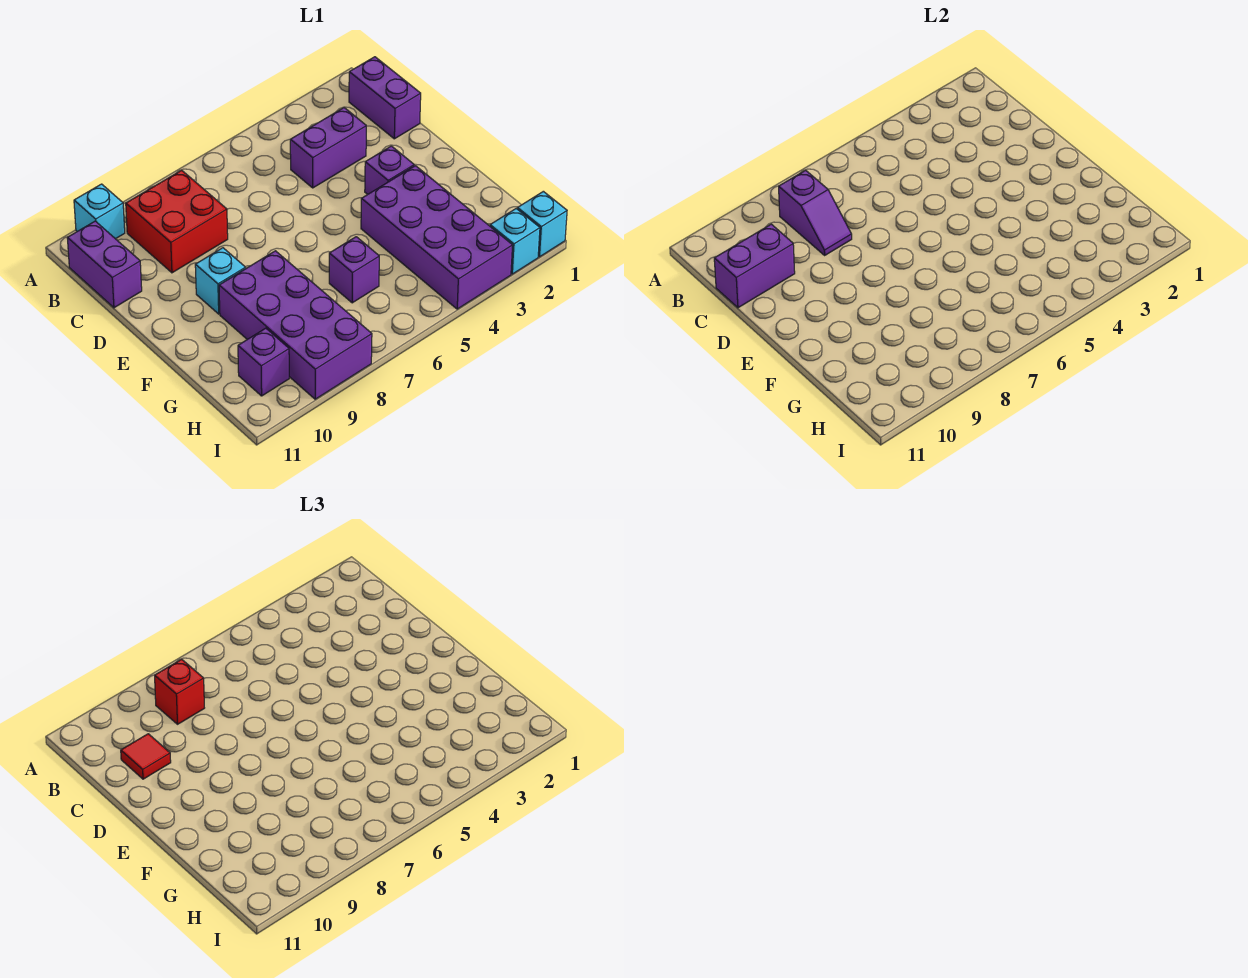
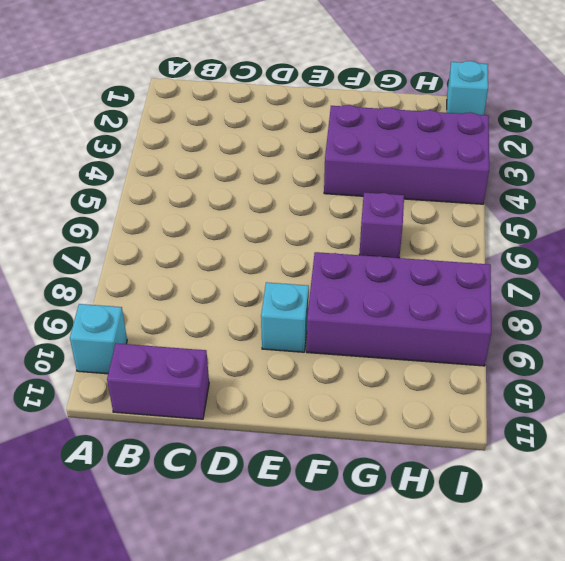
none -> purple brick B1:C1 level 1
none -> red brick B8:C9 level 1
none -> purple brick C3:C4 level 1

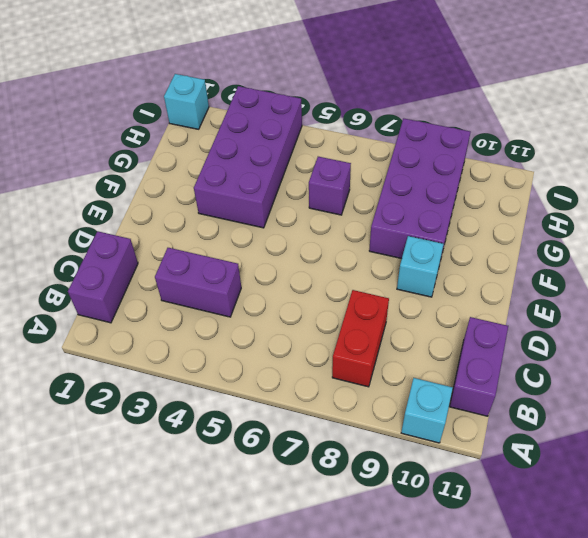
red brick B8:C8 level 1 -> red brick B8:C9 level 1
none -> purple brick E3 level 1
none -> purple brick H10 level 1
none -> cyan brick I2 level 1

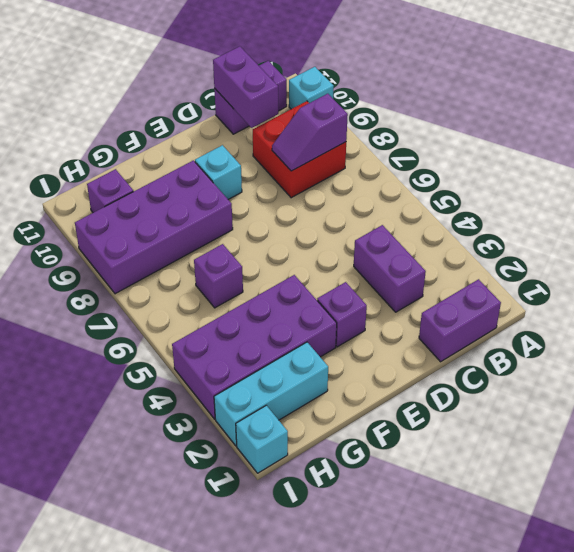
cyan brick G2:I2 level 1 -> cyan brick I2 level 1
none -> red brick B8 level 3
none -> red tile C10 level 3

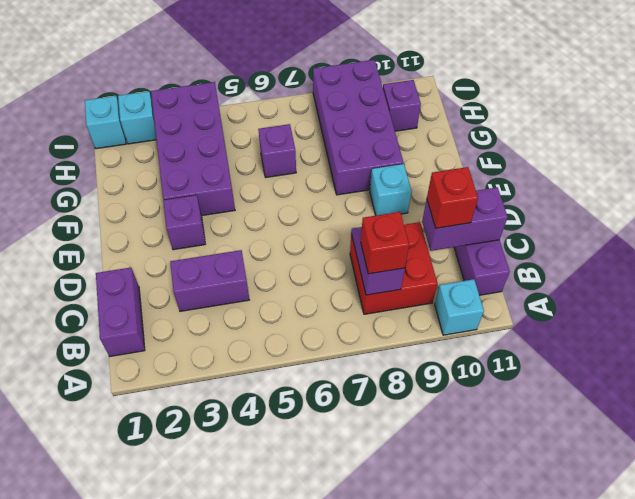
red brick C10 level 3 -> red tile C10 level 3

